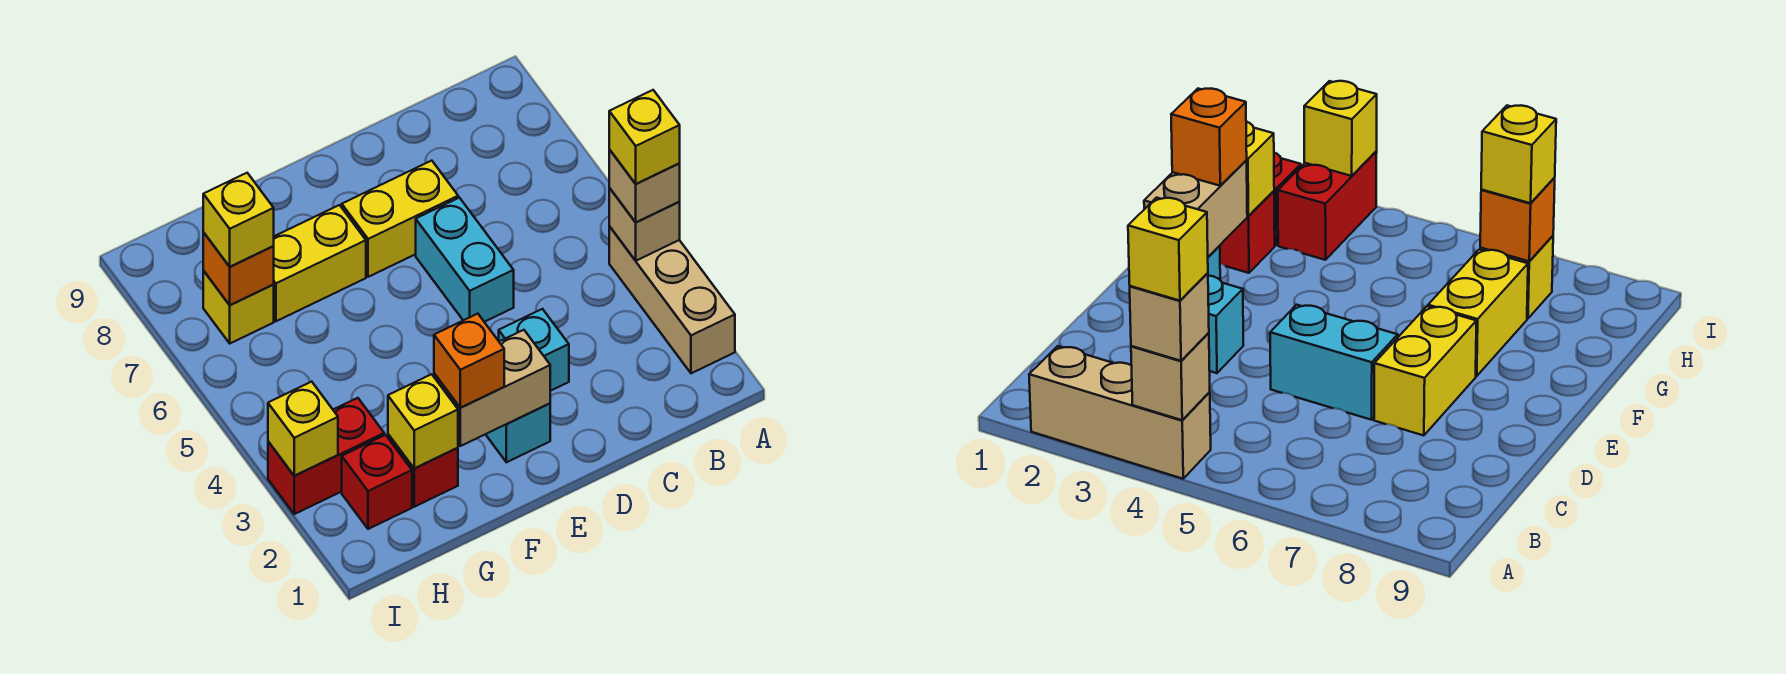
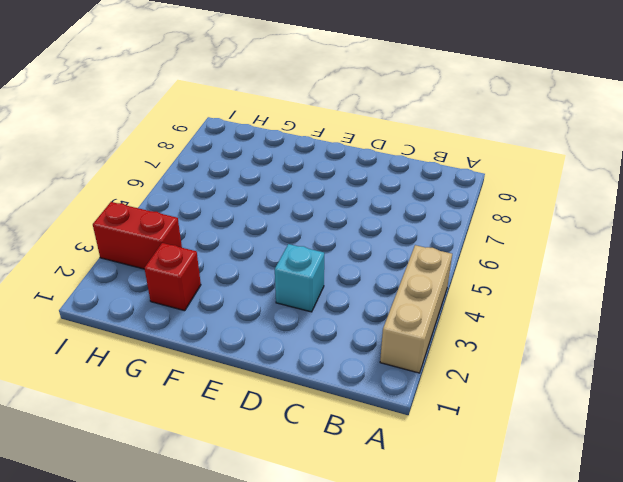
none -> cyan brick D5:D6 level 1
none -> yellow brick D7:E7 level 1
none -> cyan brick E2 level 1

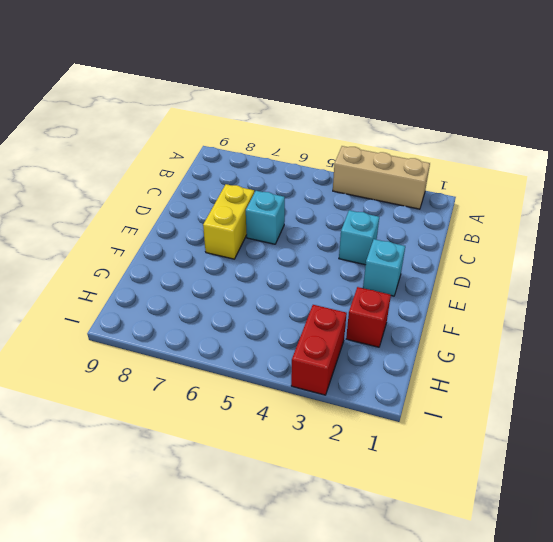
cyan brick D6 level 1 -> cyan brick D5:D6 level 1
none -> yellow brick F7:G7 level 1
none -> red brick H2 level 1
none -> yellow brick H7 level 1

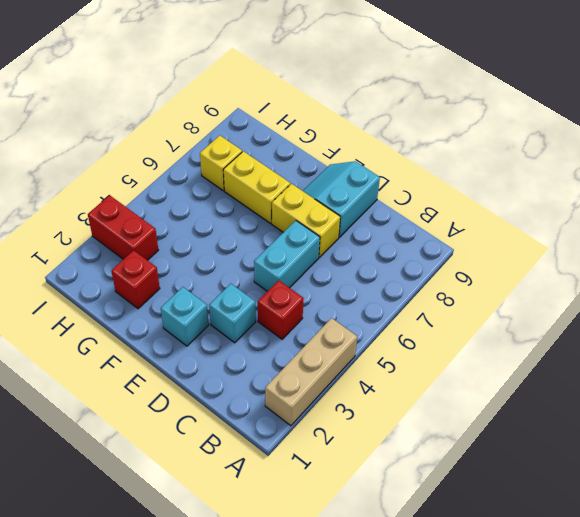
red brick C4 level 1 -> red brick H2 level 1
cyan slope D8:E9 level 1 top D -> none
none -> tan brick A4 level 2
none -> tan brick E2:F2 level 2
none -> yellow brick G2 level 2

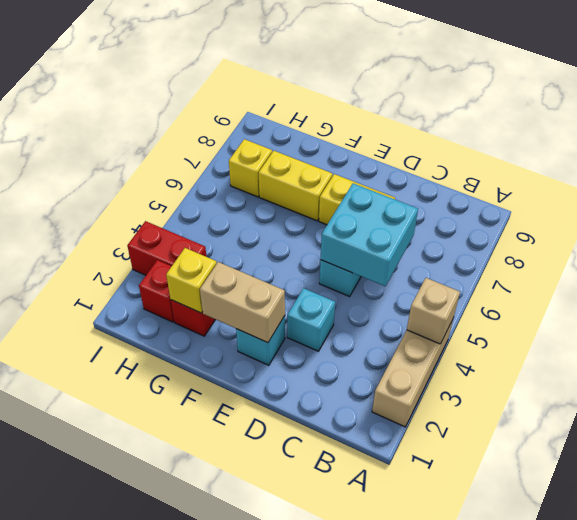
cyan brick C5:D6 level 2 -> none
none -> orange brick H7 level 2
none -> yellow brick I3 level 2
none -> tan brick A4 level 3

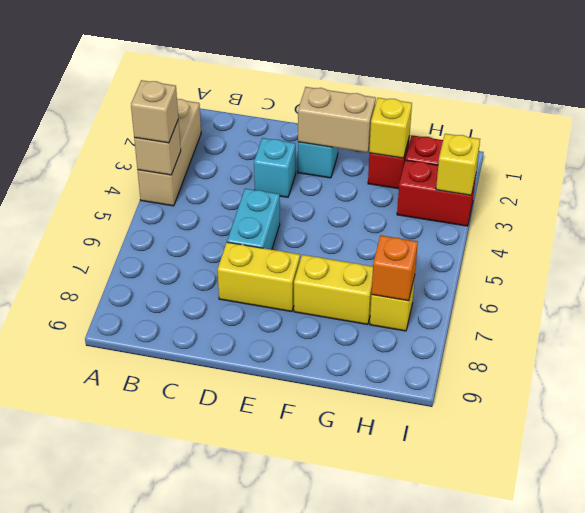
none -> orange brick F2 level 3
none -> yellow brick H7 level 3
none -> yellow brick A4 level 4

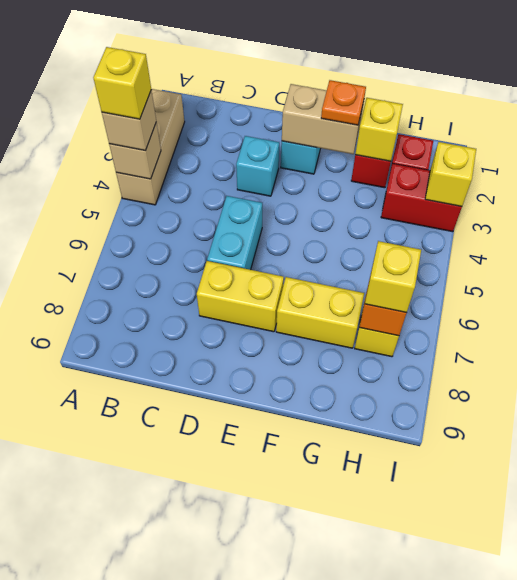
orange plate F2 level 3 -> orange brick F2 level 3

